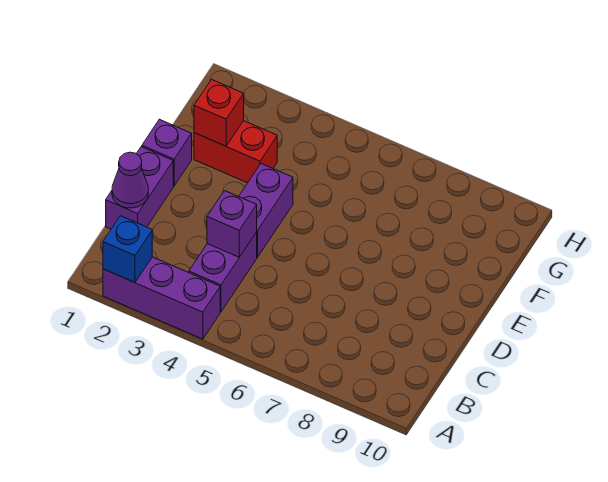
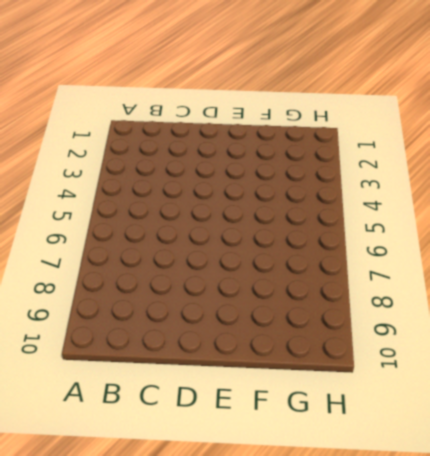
none -> purple brick A2:A4 level 1
none -> purple brick B4:C4 level 1

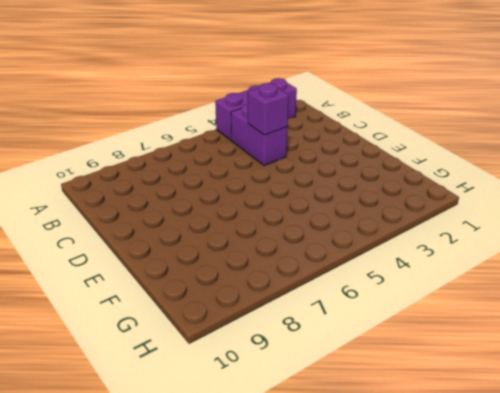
none -> purple brick C1:D1 level 1
none -> purple brick D4:E4 level 1

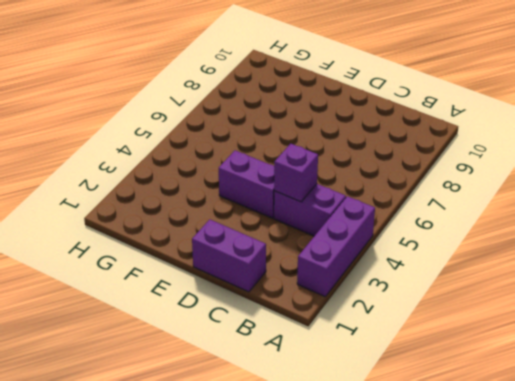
none -> purple brick E1 level 1
none -> red brick F2:F3 level 1

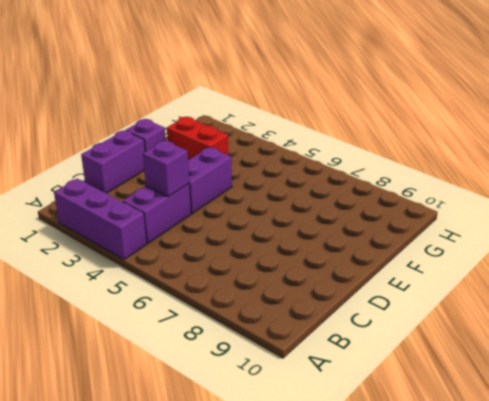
none -> blue brick A2 level 2
none -> purple cone C1 level 2

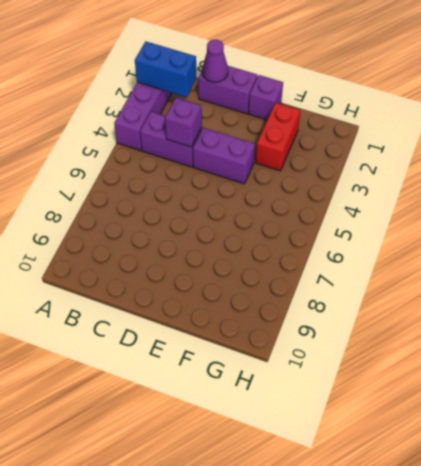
blue brick A2:B2 level 2 -> blue brick A2 level 2
none -> red brick F2 level 2

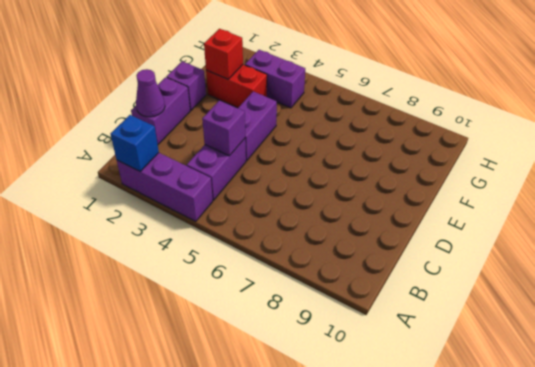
purple brick G3:G4 level 1 -> none

